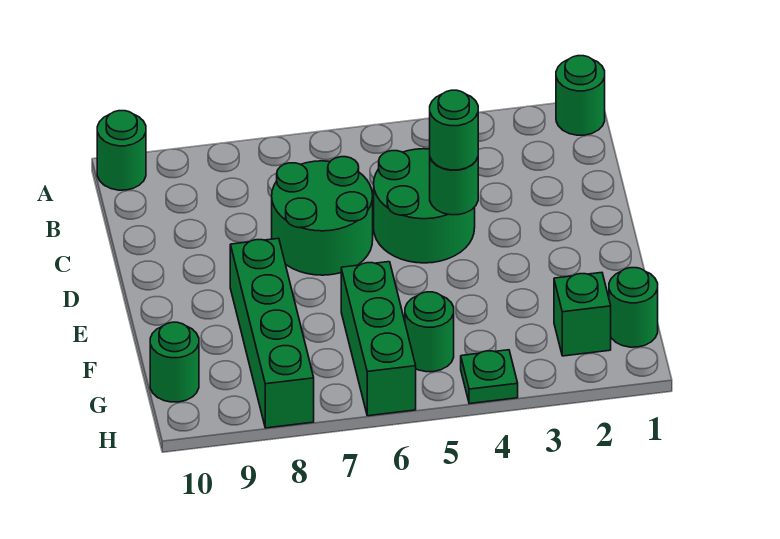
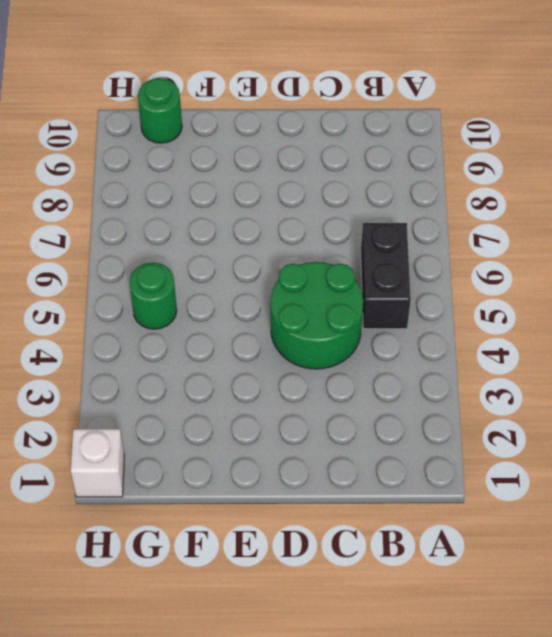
black brick B5:B6 level 1 -> none
white brick H1 level 1 -> none
none -> green round brick A1 level 1
none -> green round brick A10 level 1
none -> green round brick C6:D7 level 1

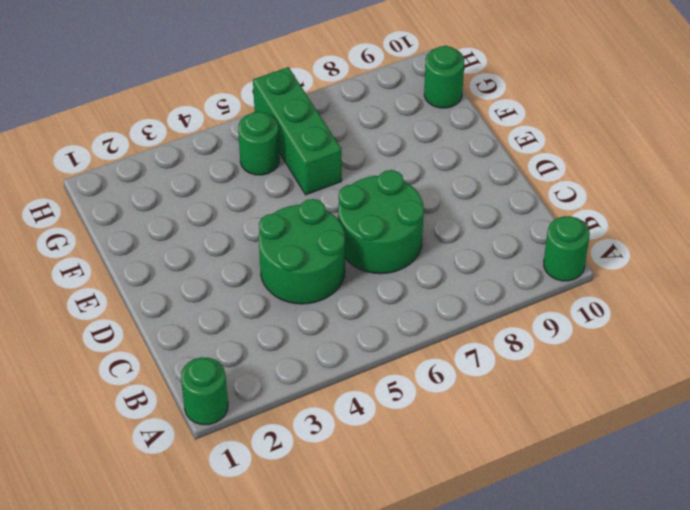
none -> green brick E8:H8 level 1
none -> green round brick G1 level 1
none -> green brick G2 level 1

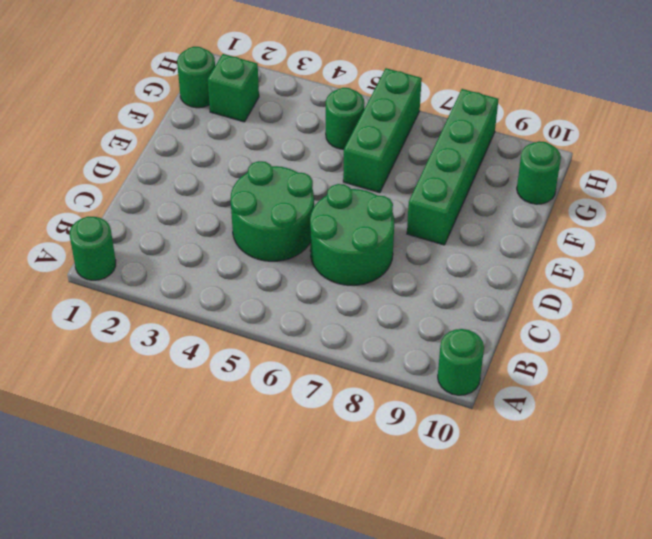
none -> green plate H4 level 1
none -> green round brick D4 level 2
none -> green round brick D4 level 3

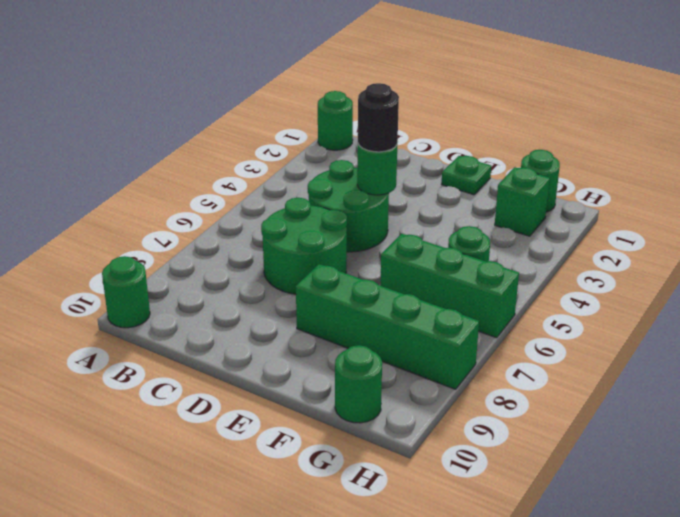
black round brick D4 level 3 -> green round brick D4 level 3
green plate E1 level 1 -> green plate H4 level 1

